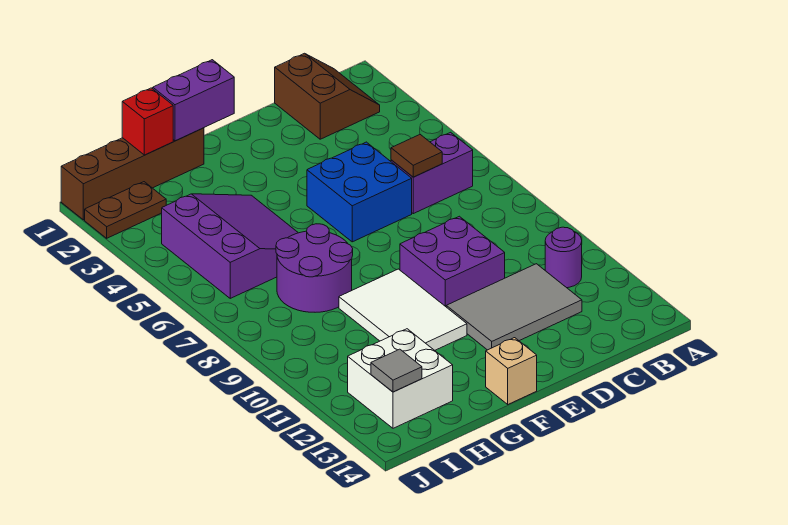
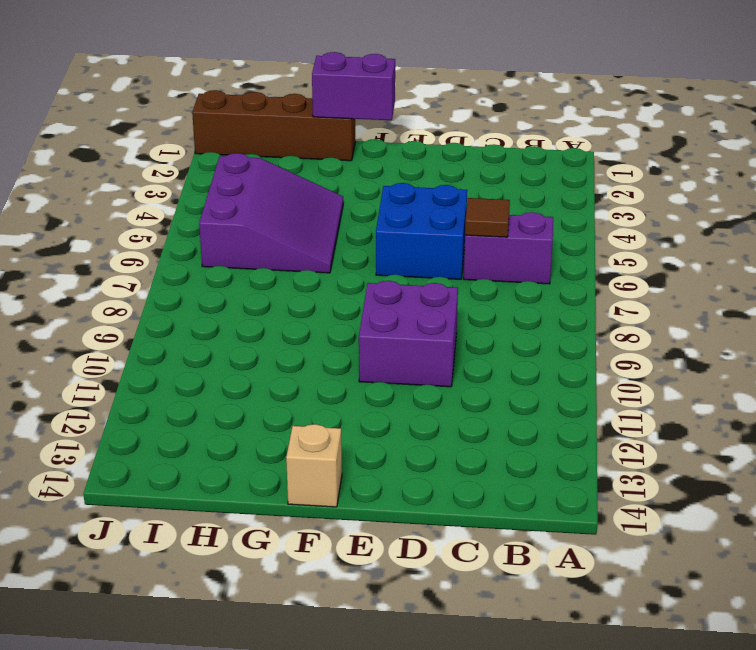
none -> brown slope B1:C2 level 1 top C
none -> purple round brick B11 level 1
none -> grey tile C11:E12 level 1

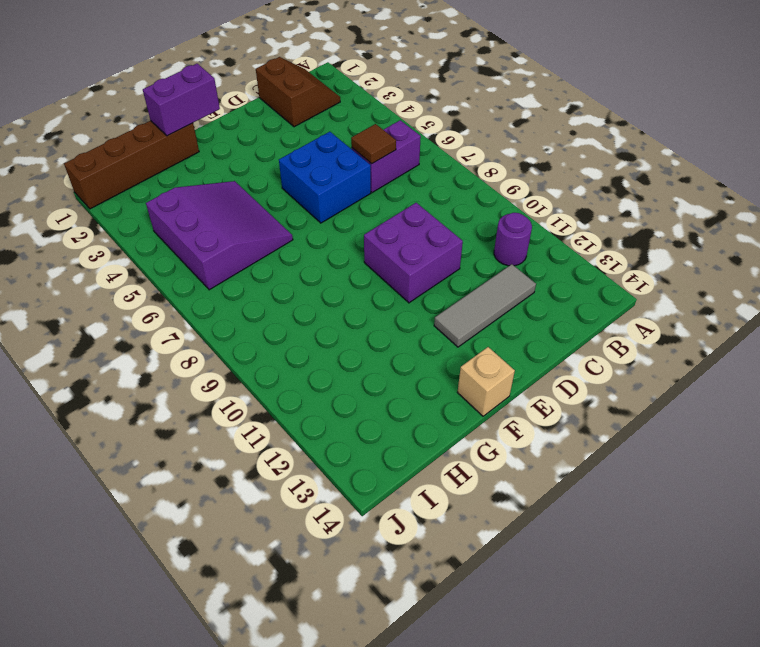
grey tile C12:E12 level 1 -> grey tile C11:E12 level 1
none -> white tile F9:G11 level 1
none -> purple round brick G7:H8 level 1
none -> white brick H12:I13 level 1

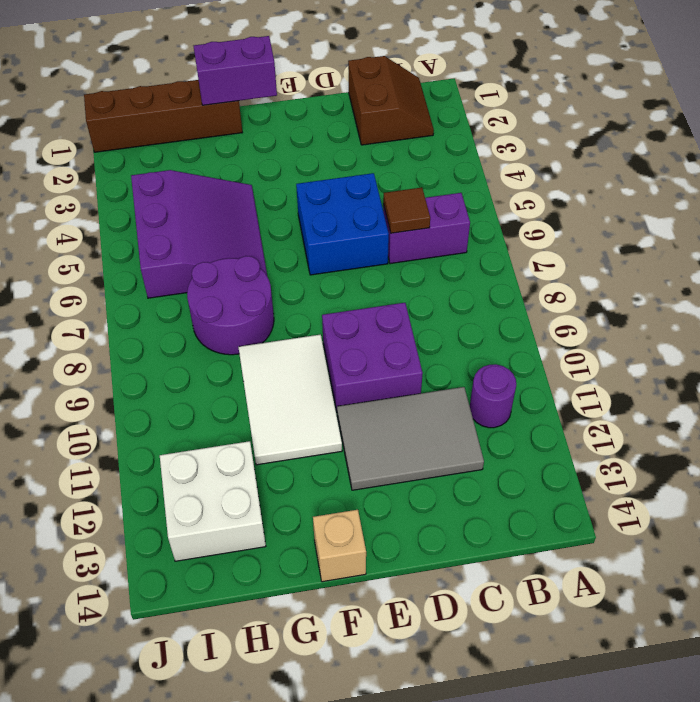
none -> brown plate I2:J2 level 1
none -> red brick H1 level 2
none -> grey tile I13 level 2

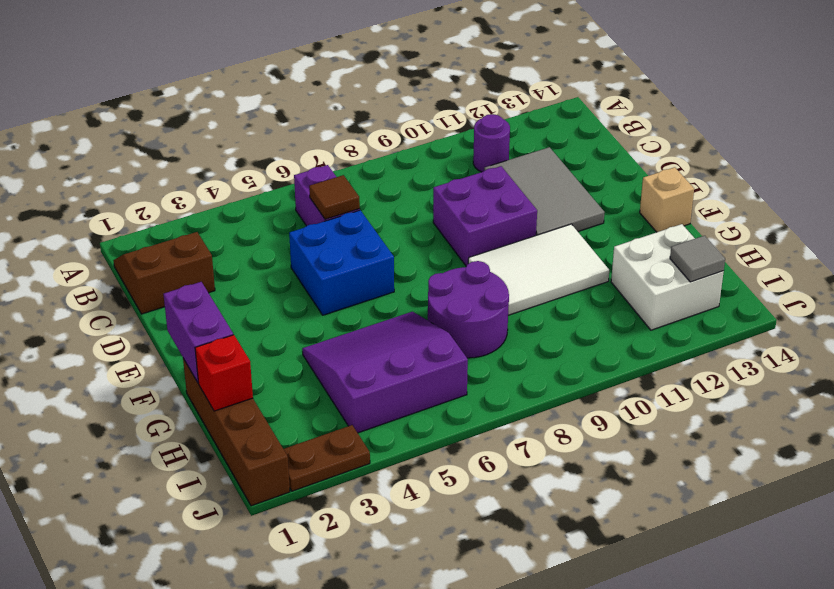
brown plate J2:J3 level 1 -> brown plate I2:J2 level 1

